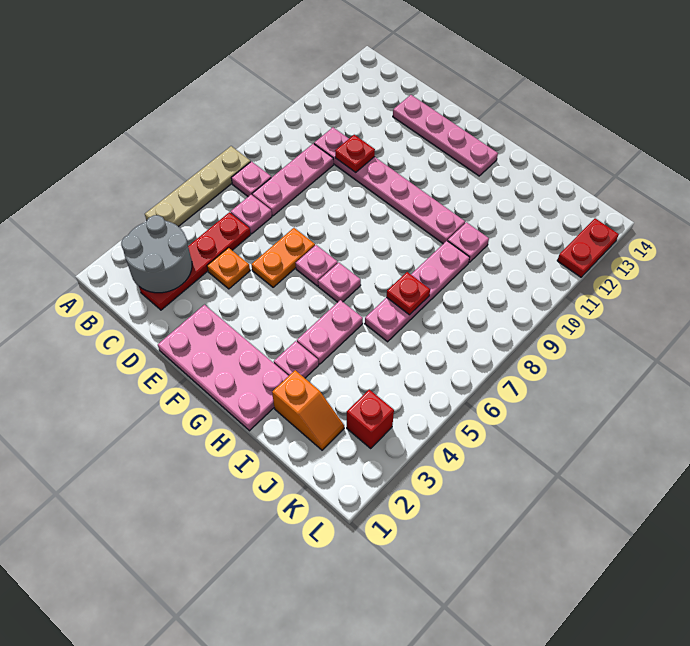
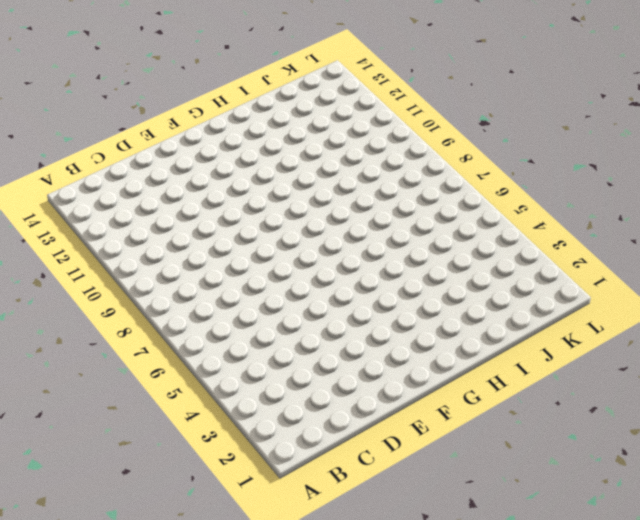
none -> tan plate A4:A7 level 1
none -> pink plate B7 level 1
none -> red plate C2:C5 level 1

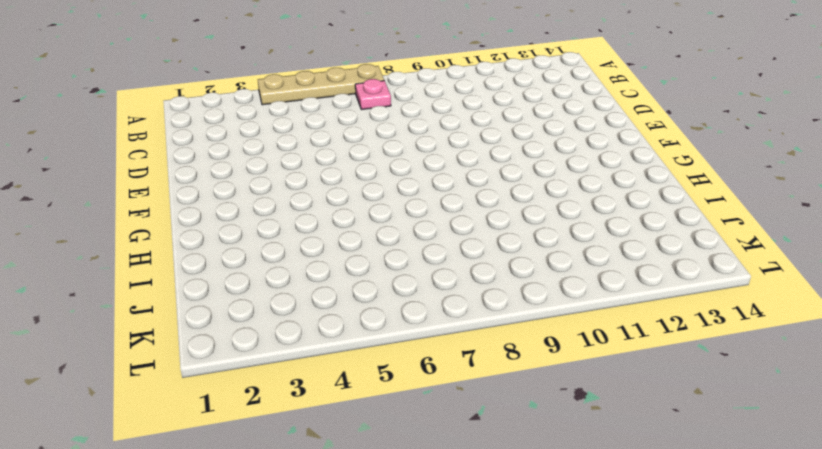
none -> red plate C2:C5 level 1
none -> pink plate C6 level 1
none -> pink plate C7:C9 level 1

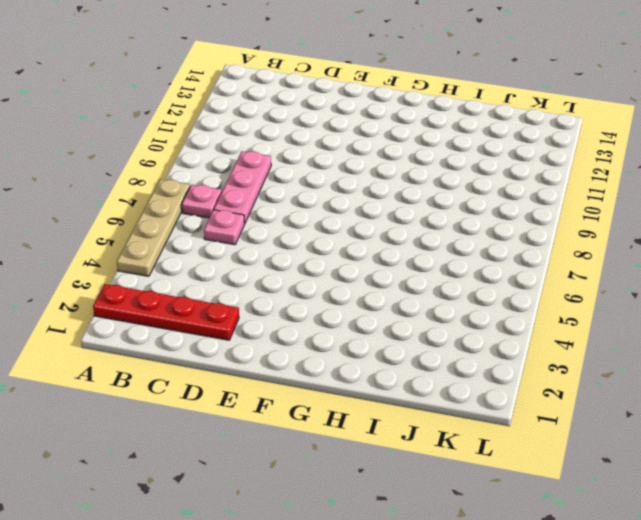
red plate A2:D2 level 1 -> red plate C2:C5 level 1
none -> pink plate C10:H10 level 1
none -> orange plate D4 level 1
none -> pink plate D13:G13 level 1

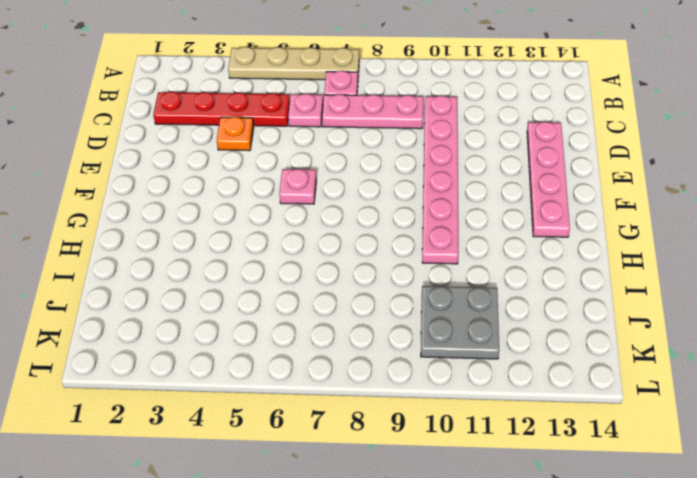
grey plate J10:K11 level 1 -> none
none -> pink plate E1:H2 level 1
none -> orange plate E5:E6 level 1
none -> pink plate G6 level 1

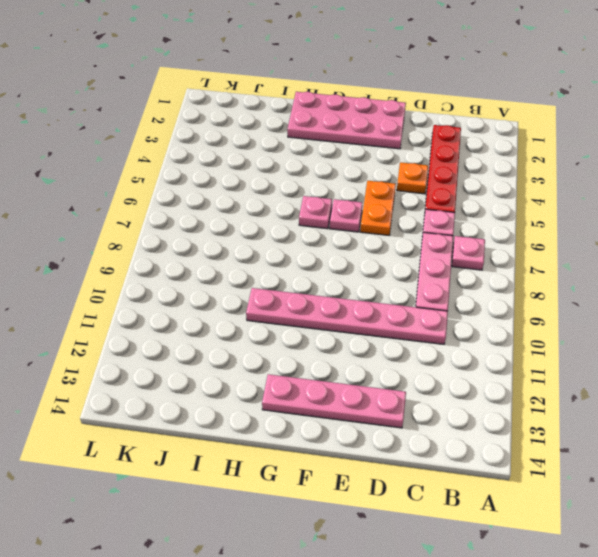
none -> tan plate A4:A7 level 1
none -> pink plate H3 level 1
none -> pink plate H4:H5 level 1

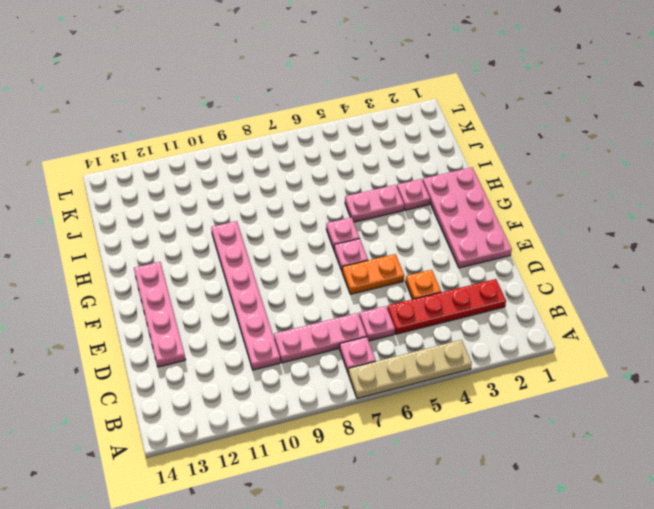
none -> orange slope I2:J2 level 1 top I
none -> pink plate I6:I9 level 1
none -> pink plate I10 level 1

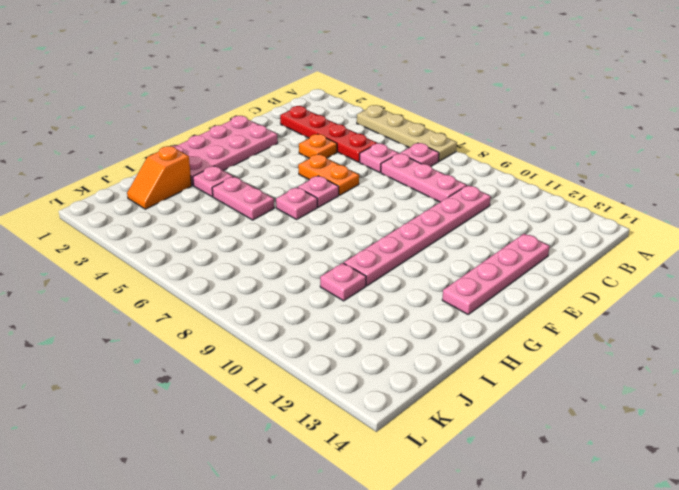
none -> pink plate I6:I9 level 1
none -> red brick K3 level 1
none -> red plate L12:L13 level 1

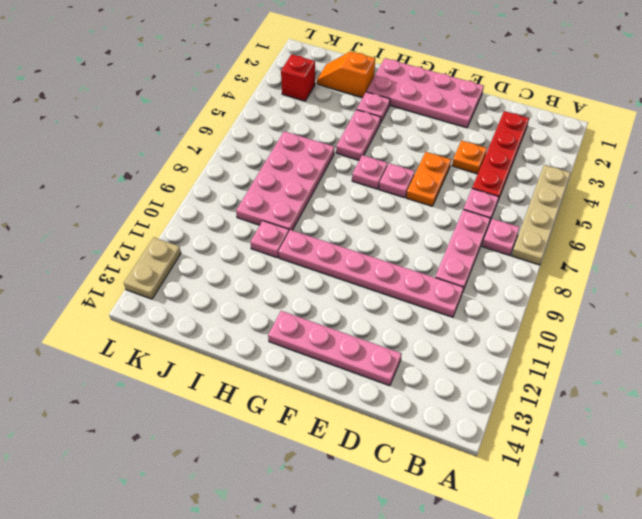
pink plate I6:J9 level 1 -> pink plate I6:I9 level 1
tan plate L12:L13 level 1 -> red plate L12:L13 level 1
none -> grey round brick B2:C3 level 2
none -> red plate D10 level 2
none -> red plate I7 level 2

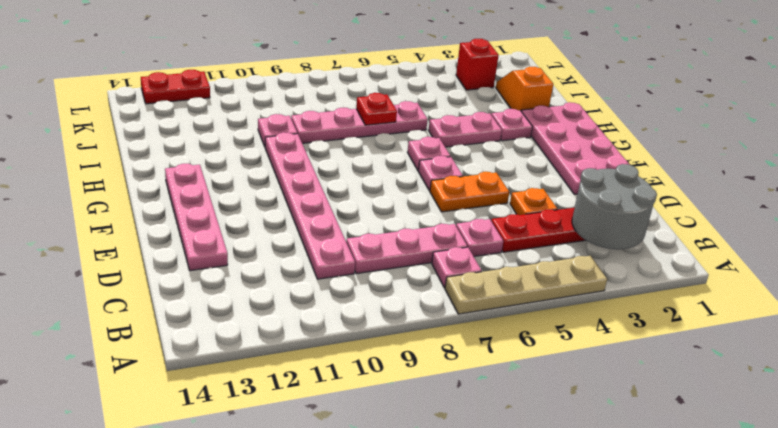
none -> red plate D10 level 2

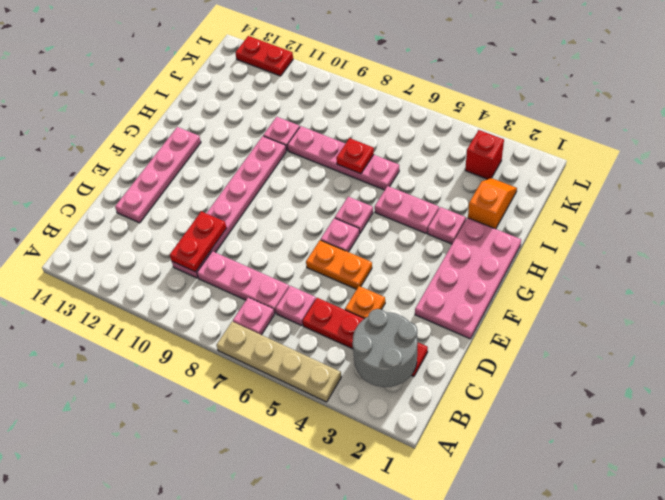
red plate C10:D10 level 2 -> red plate D10 level 2

